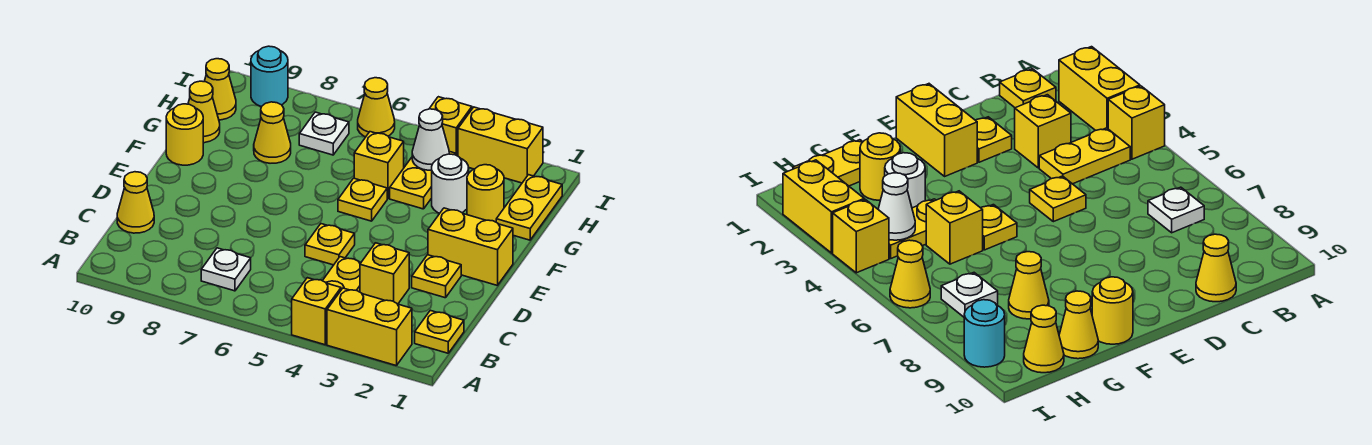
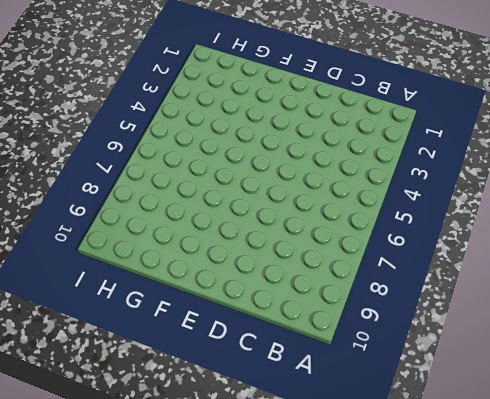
none -> yellow brick A2:A3 level 1
none -> yellow brick A4 level 1
none -> yellow plate B1 level 1

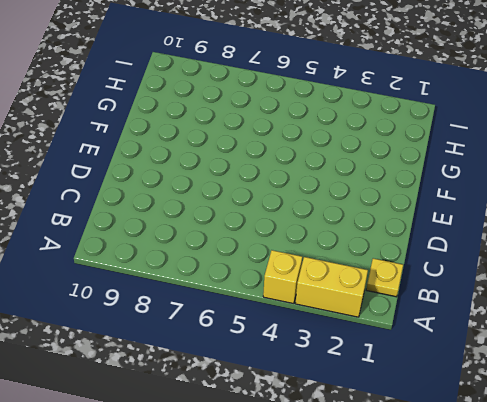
none -> yellow plate B4:C4 level 1
none -> white plate B7 level 1
none -> yellow brick C3 level 1

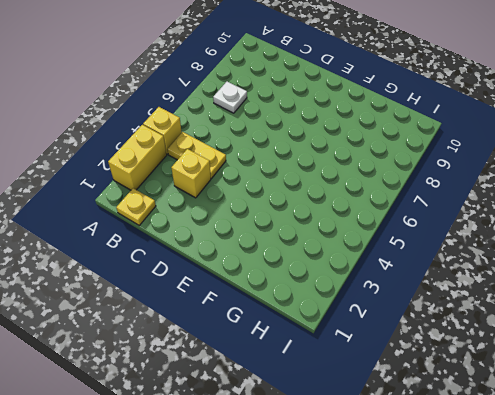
none -> yellow cone C10 level 1
none -> yellow plate D2 level 1
none -> yellow plate D5 level 1

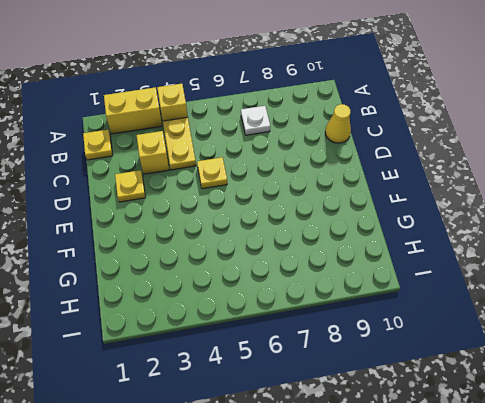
none -> yellow brick E1:E2 level 1
none -> yellow plate F5 level 1
none -> yellow round brick F10 level 1

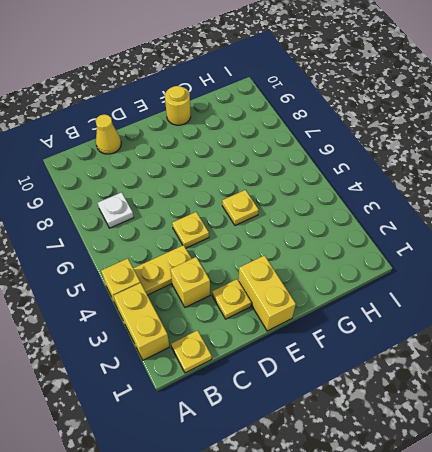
none -> yellow plate G1:H1 level 1
none -> yellow round brick G2 level 1
none -> white round brick G3 level 1

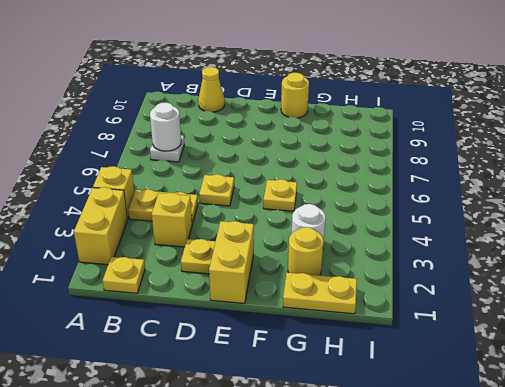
white round brick B7 level 2 -> none
none -> yellow plate G4:H4 level 1
none -> yellow brick G5 level 1
none -> yellow cone G8 level 1

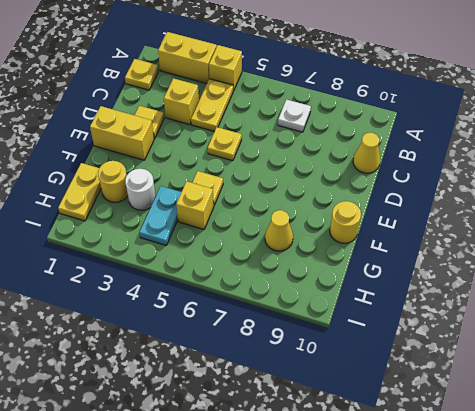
cyan plate G4:H4 level 1 -> yellow plate G4:H4 level 1
none -> yellow cone G10 level 1
none -> white plate H7 level 1
none -> yellow cone H10 level 1

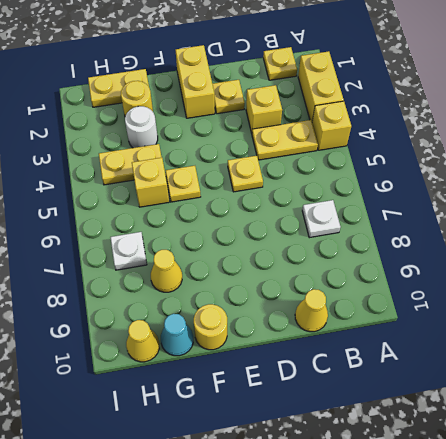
cyan cone G10 level 1 -> yellow cone G10 level 1
none -> yellow brick I2:I3 level 1
none -> yellow brick I4 level 1
none -> yellow cone I6 level 1

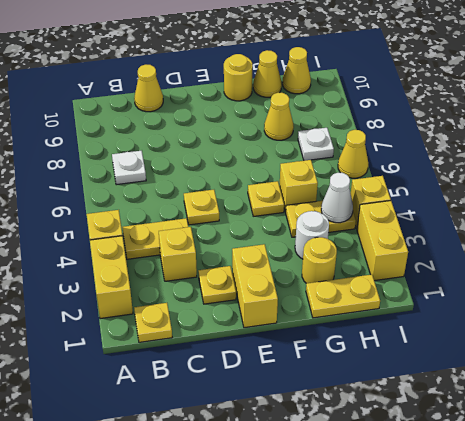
none -> cyan round brick I9 level 1

